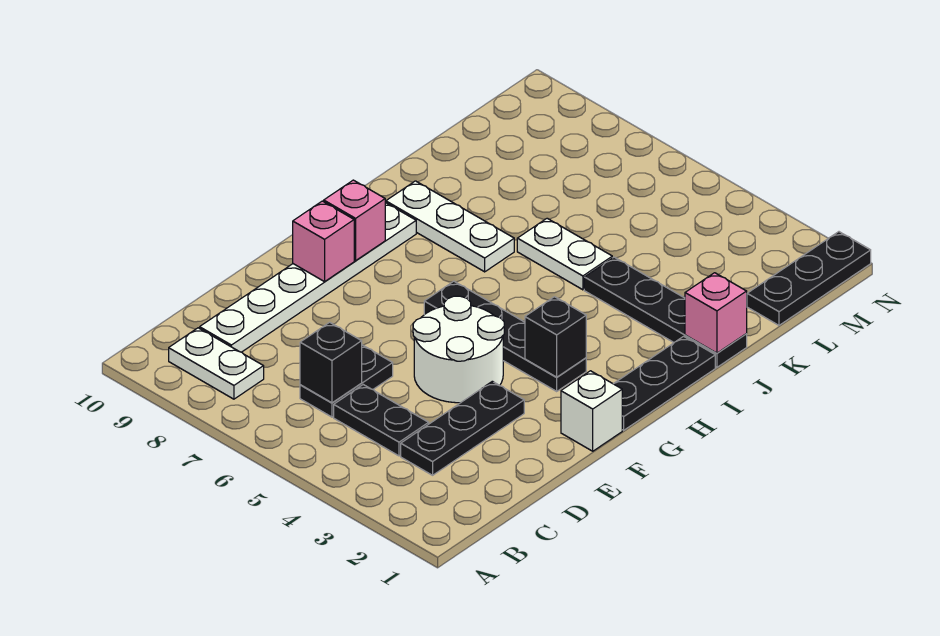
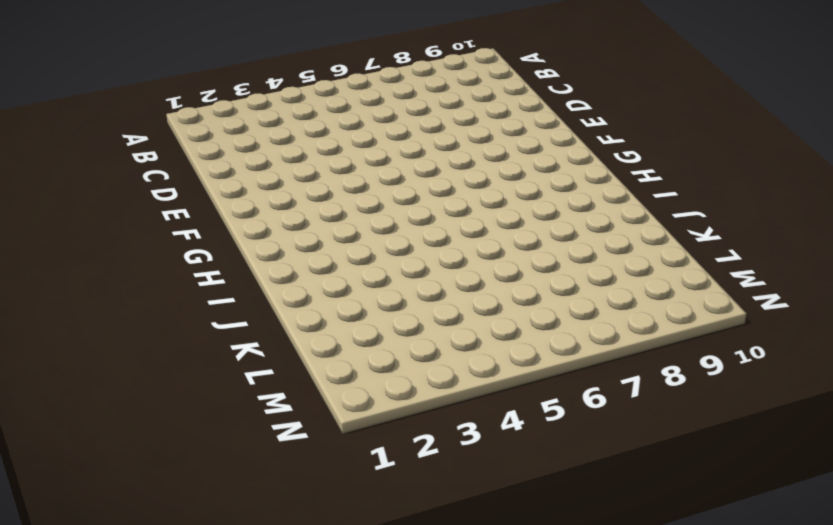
none -> white plate B8:B9 level 1
none -> black plate C3:E3 level 1
none -> black plate C4:C5 level 1

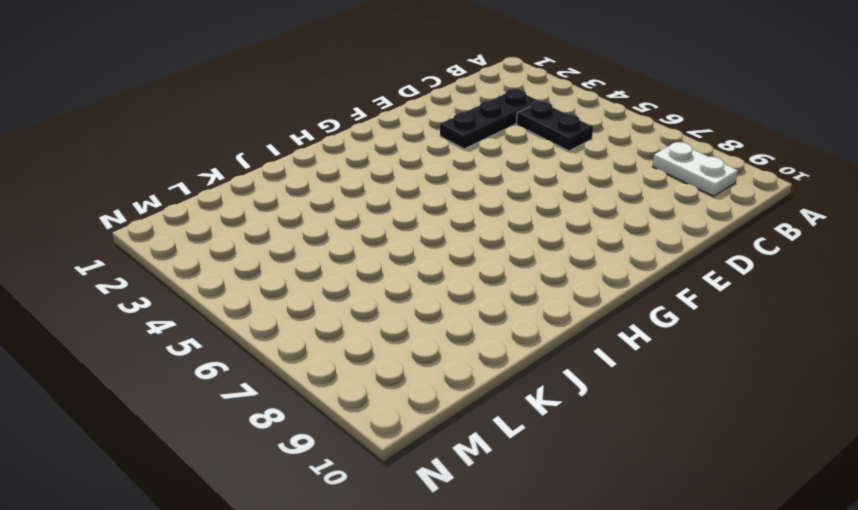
none -> black plate C6:D6 level 1
none -> white plate C9:H9 level 1
none -> white round brick E4:F5 level 1

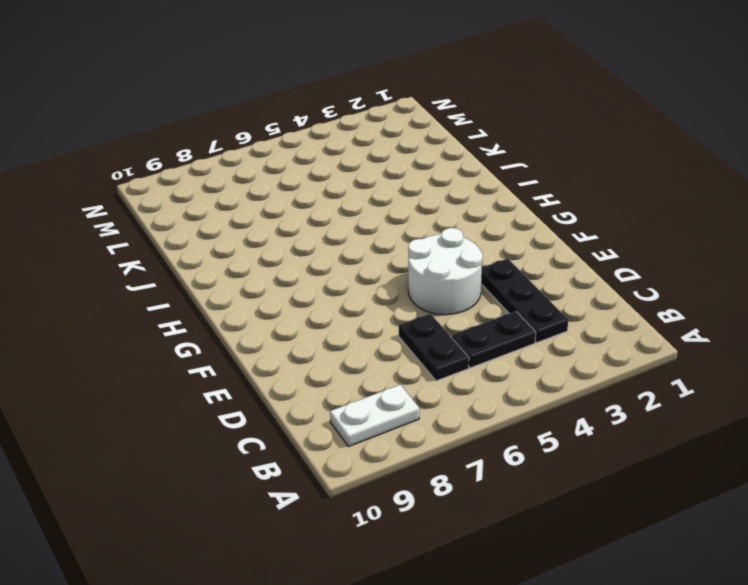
none -> white plate C9:H9 level 1
none -> white brick F1 level 1
none -> black plate G1:I1 level 1

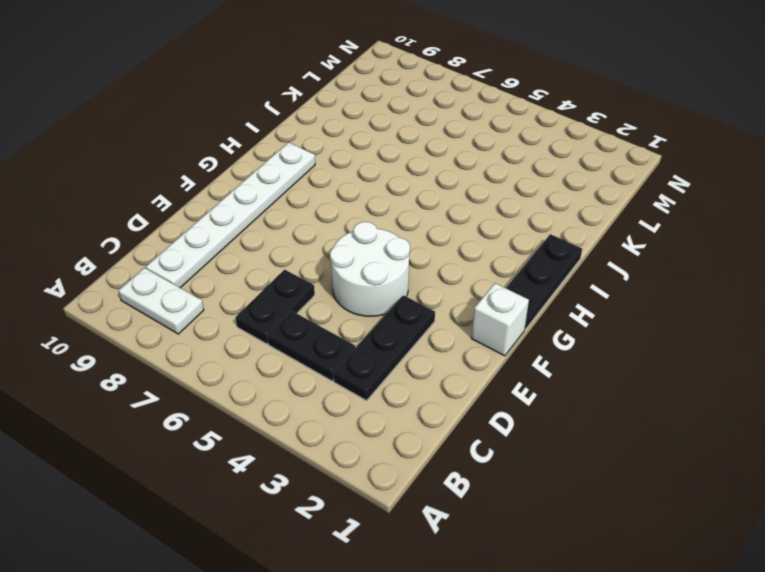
none -> black plate G3:G6 level 1
none -> white plate I7:I9 level 1
none -> black plate J1:J4 level 1

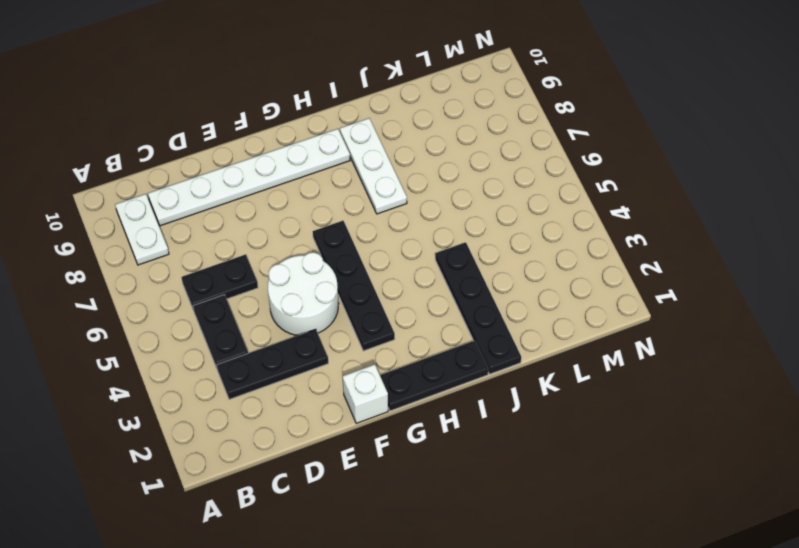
none -> white plate J5:J6 level 1
none -> black plate L1:N1 level 1
none -> black brick C6 level 2

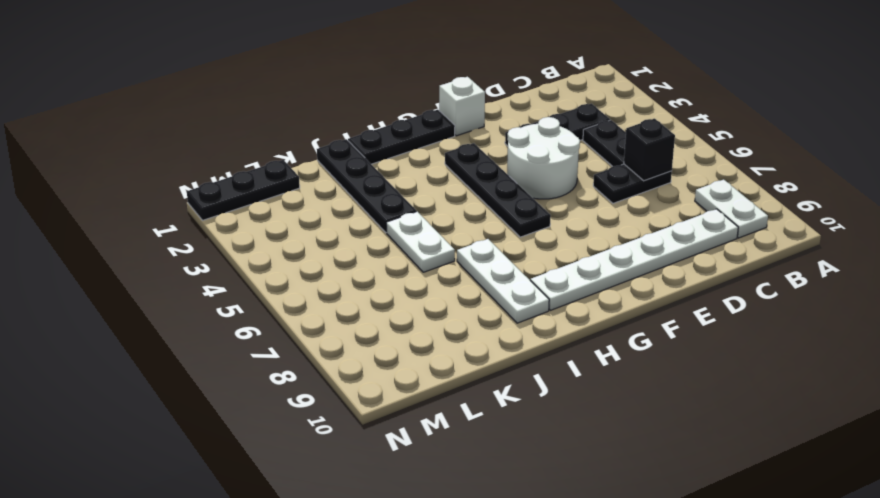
none -> pink brick F9 level 2
none -> black brick G3 level 2
none -> pink brick G9 level 2

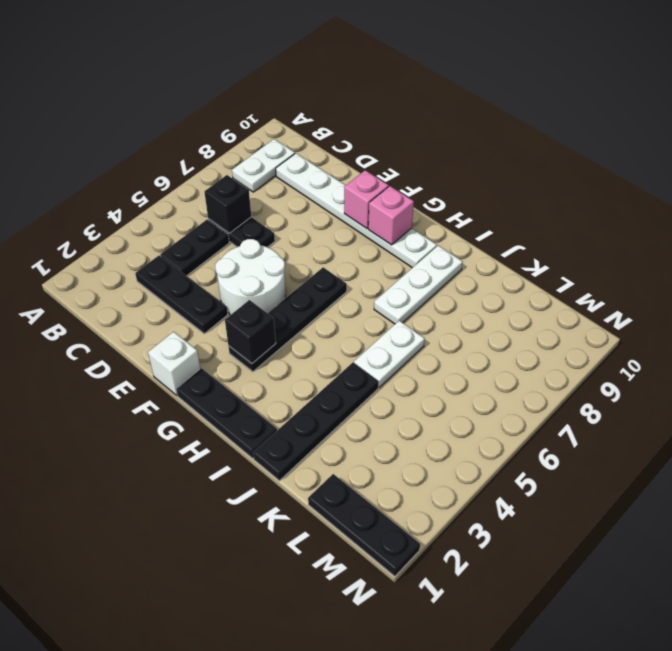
none -> pink brick J1 level 2

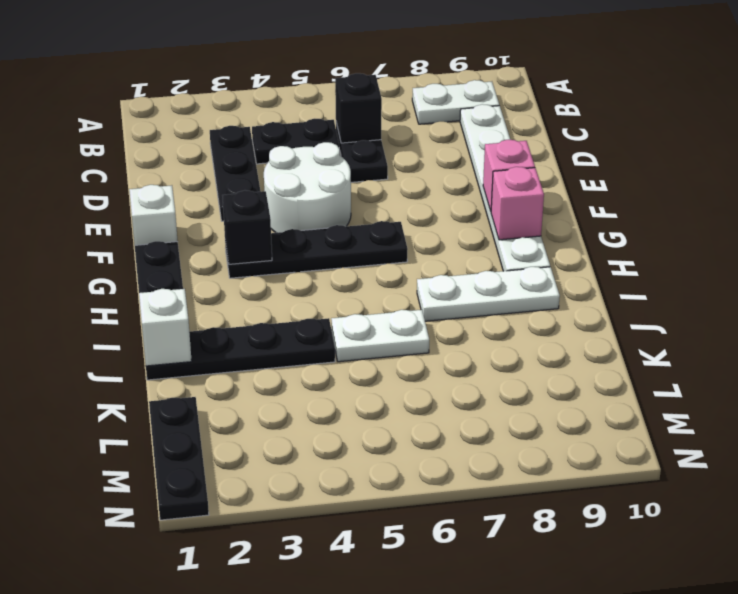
white brick J1 level 2 -> pink brick J1 level 2

